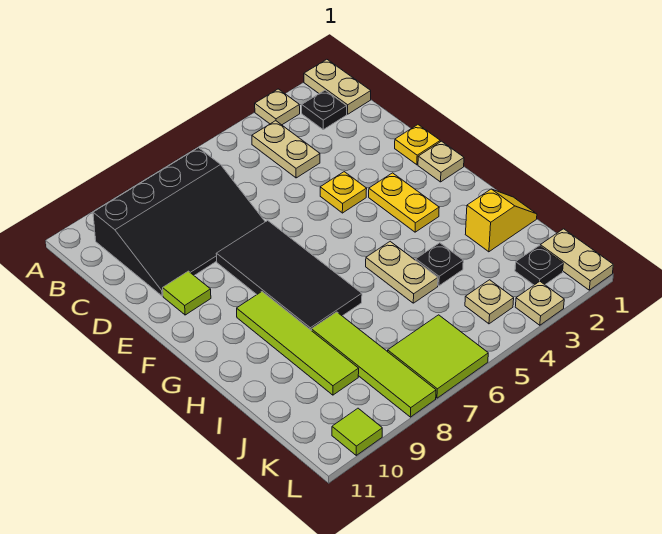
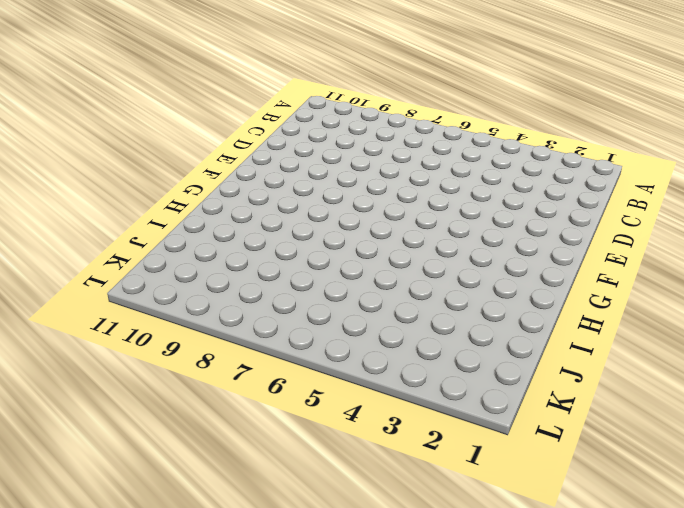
none -> tan plate A1:B1 level 1
none -> tan plate A3 level 1
none -> black plate B2 level 1

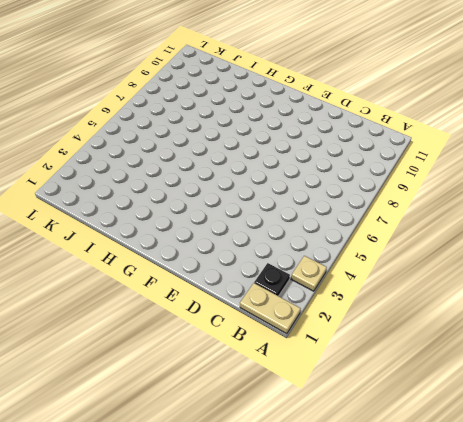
none -> tan plate B4:C4 level 1
none -> black slope B7:D10 level 1 top B
none -> yellow plate E1 level 1

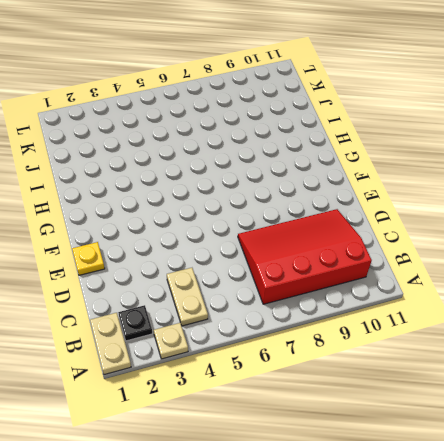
red slope B7:D10 level 1 top B -> black slope B7:D10 level 1 top B
none -> yellow plate E4 level 1
none -> black tile E7:H8 level 1
none -> lime tile E10 level 1

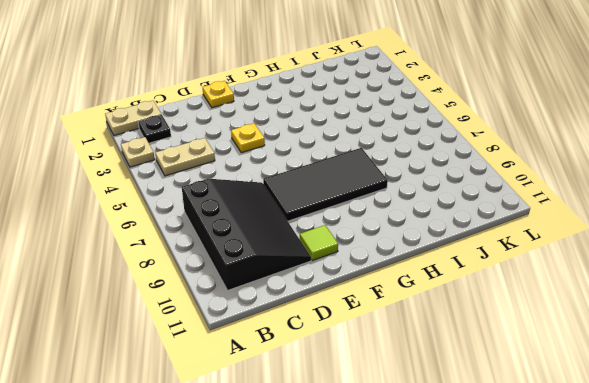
none -> tan plate F1 level 1
none -> yellow plate F3:G3 level 1
none -> lime tile G9:J9 level 1

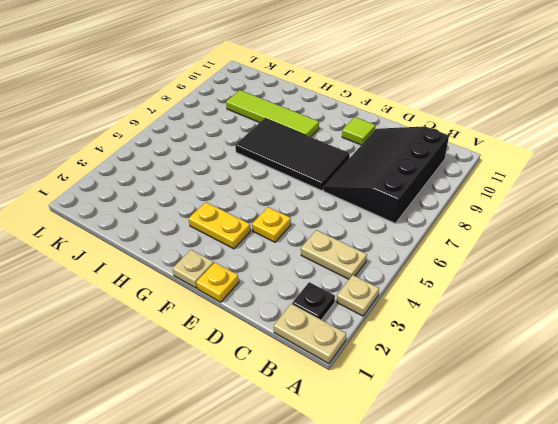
none -> tan plate H5:I5 level 1
none -> yellow slope I1:I2 level 1 top 2
none -> black plate I4 level 1

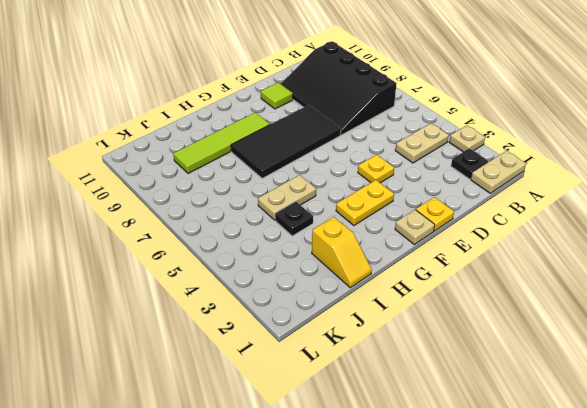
none -> lime tile I8:L8 level 1
none -> tan plate K1:L1 level 1
none -> black plate K2 level 1

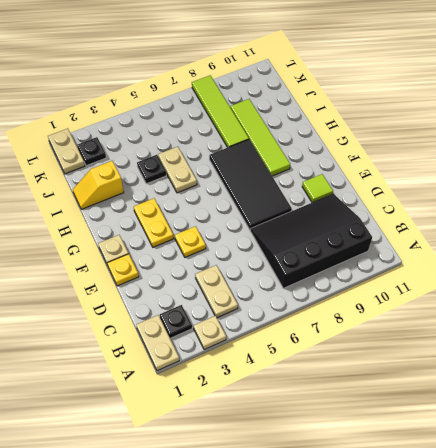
none -> tan plate K4 level 1
none -> lime tile K6:L7 level 1
none -> tan plate L3 level 1

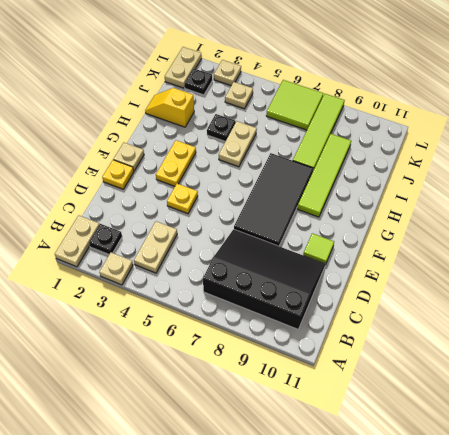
none -> lime tile L10 level 1

